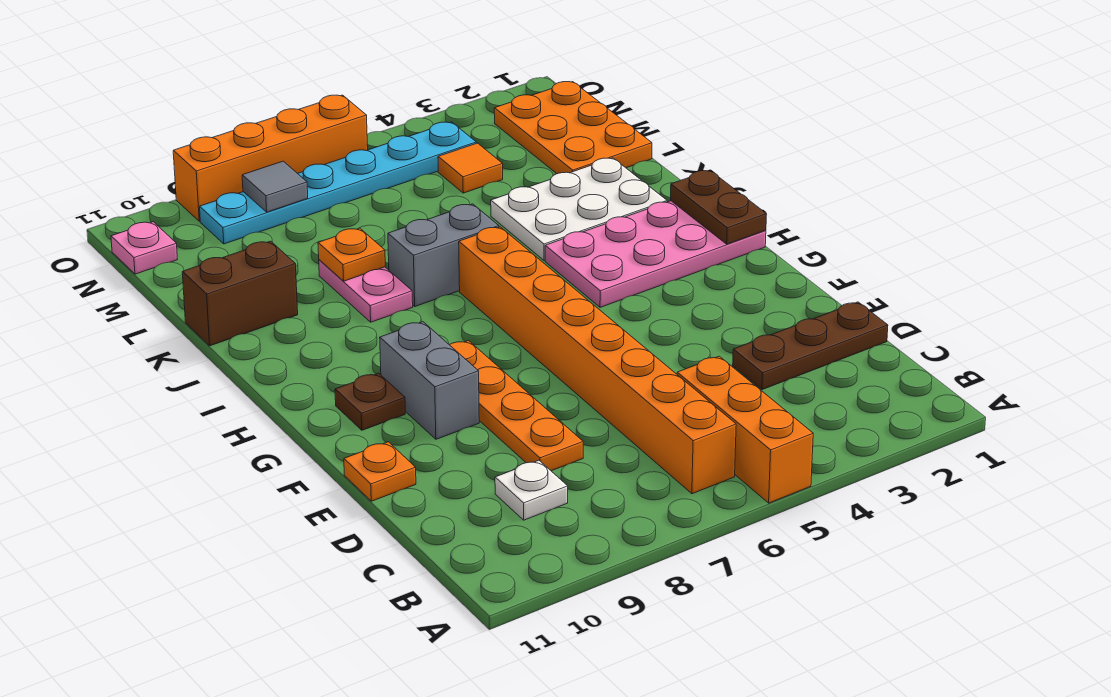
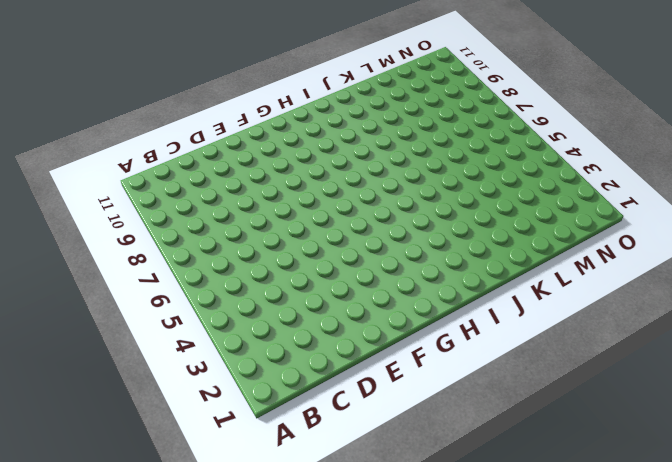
none -> orange brick A5:C5 level 1
none -> orange brick B6:I6 level 1
none -> white plate C9 level 1

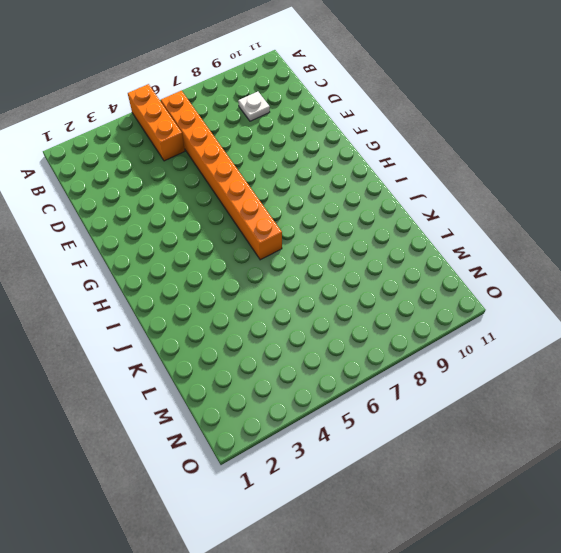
none -> brown plate D1:D3 level 1
none -> orange plate D8:G8 level 1
none -> orange plate E11 level 1

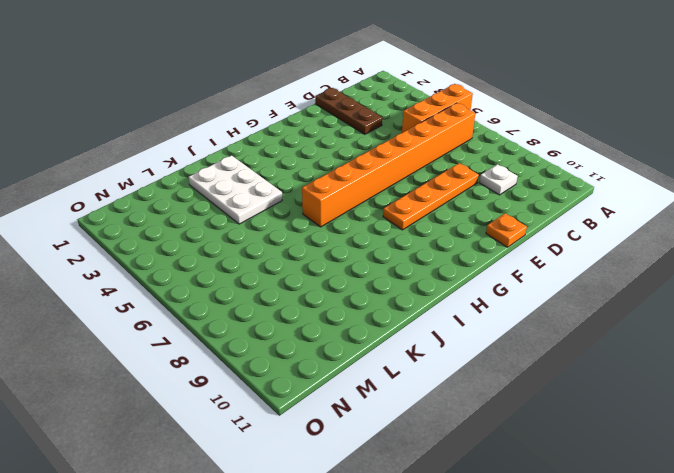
none -> grey brick F9:G9 level 1
none -> brown plate G10 level 1
none -> pink plate H1:I4 level 1

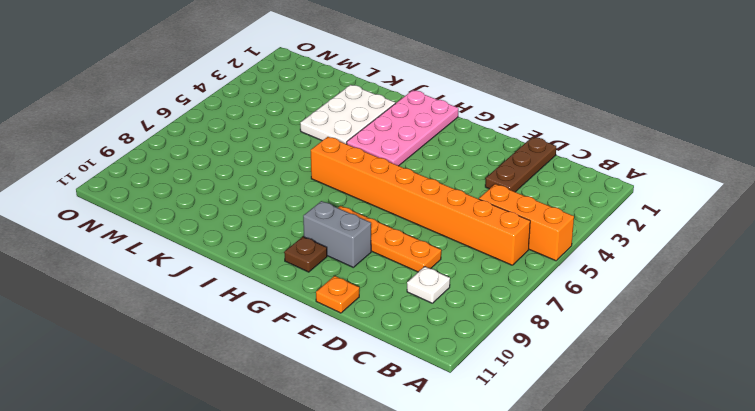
none -> grey brick J6:J7 level 1
none -> pink plate J8:K8 level 1
none -> brown brick K10:K11 level 1

